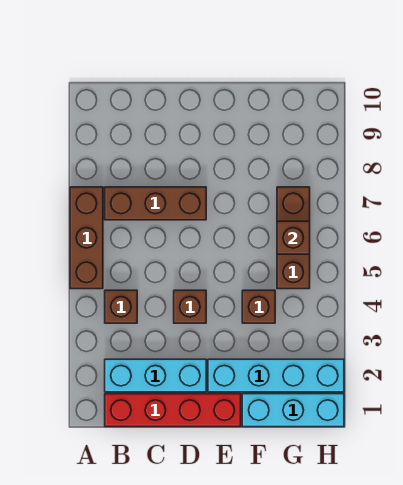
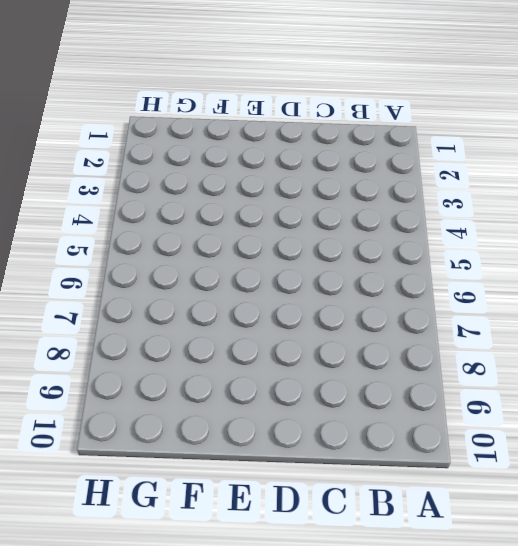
none -> brown brick A5:A7 level 1
none -> red brick B1:E1 level 1

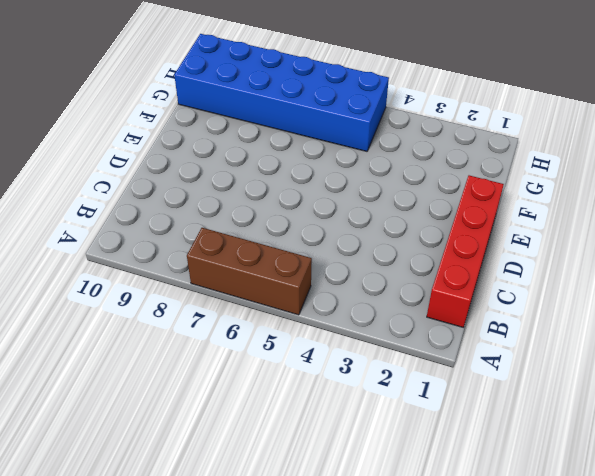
blue brick G5:H10 level 1 -> brown brick G5:G7 level 1
none -> cyan brick B2:D2 level 1
none -> brown brick B4 level 1

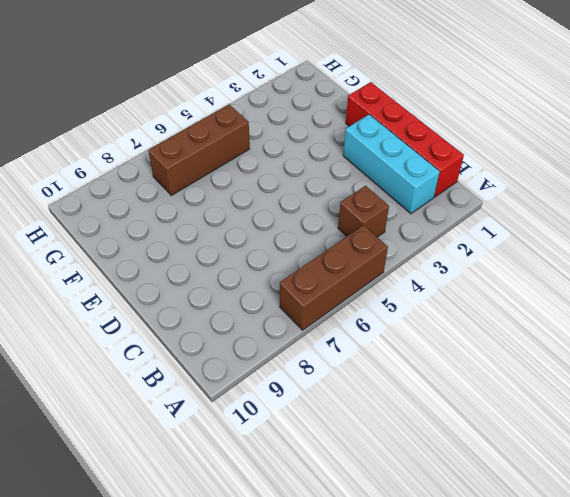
none -> brown brick B7:D7 level 1
none -> brown brick D4 level 1

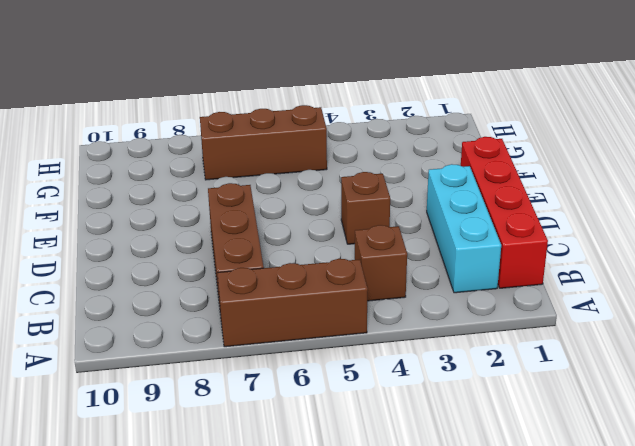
none -> cyan brick E2:H2 level 1
none -> cyan brick F1:H1 level 1

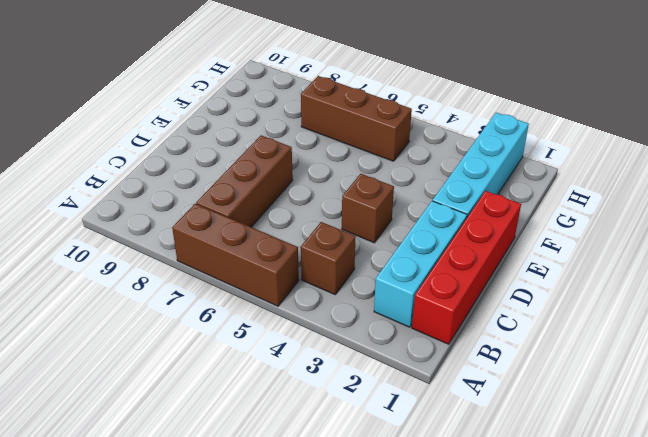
none -> cyan brick F1:H1 level 1
none -> brown brick F4 level 1

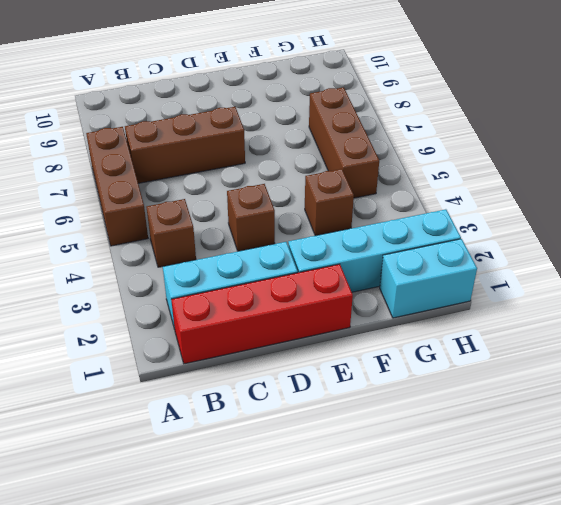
cyan brick G1:H1 level 1 -> cyan brick F1:H1 level 1
none -> brown brick G6 level 2

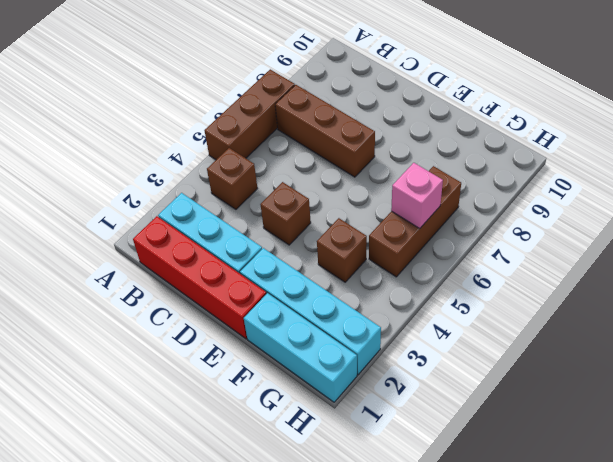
pink brick G6 level 2 -> brown brick G6 level 2

